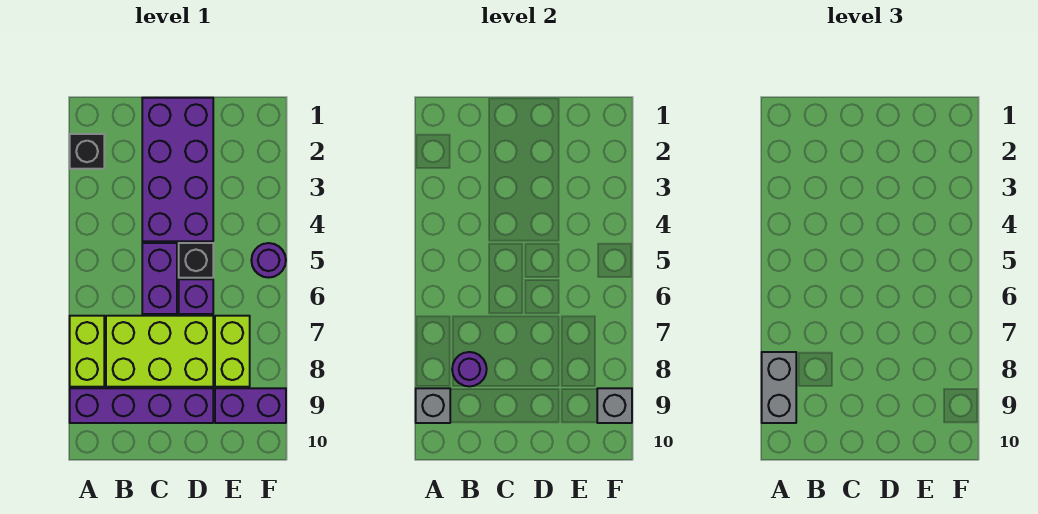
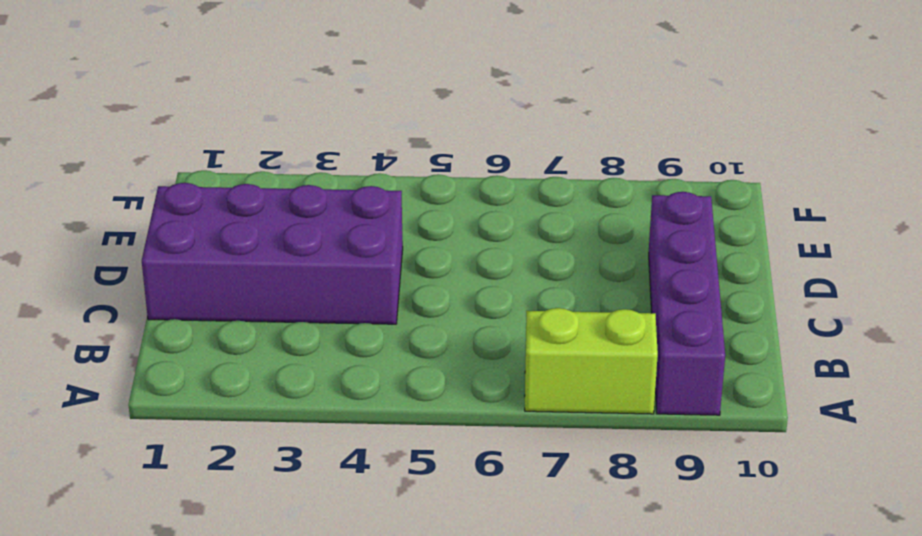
none -> black brick A2 level 1
none -> lime brick B7:D8 level 1
none -> purple brick C5:C6 level 1

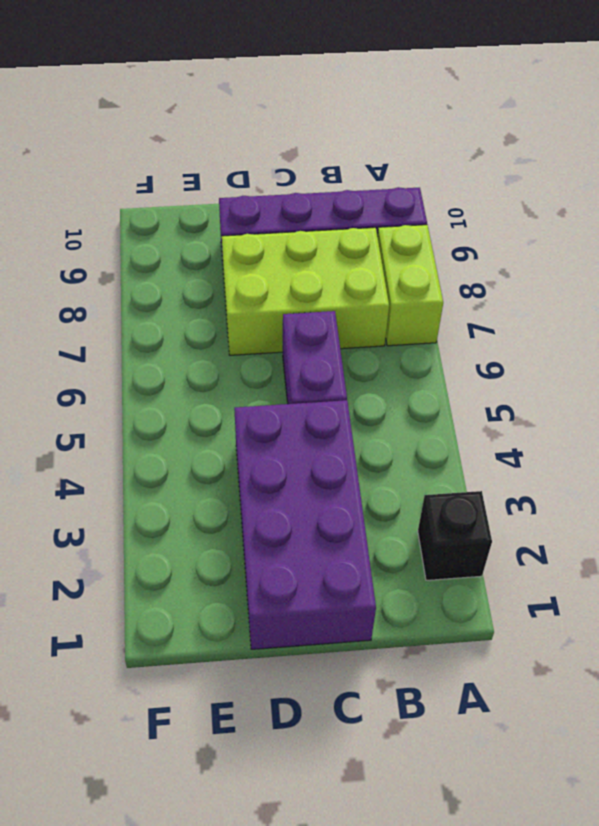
none -> black brick D5 level 1
none -> purple brick D6 level 1
none -> lime brick E7:E8 level 1

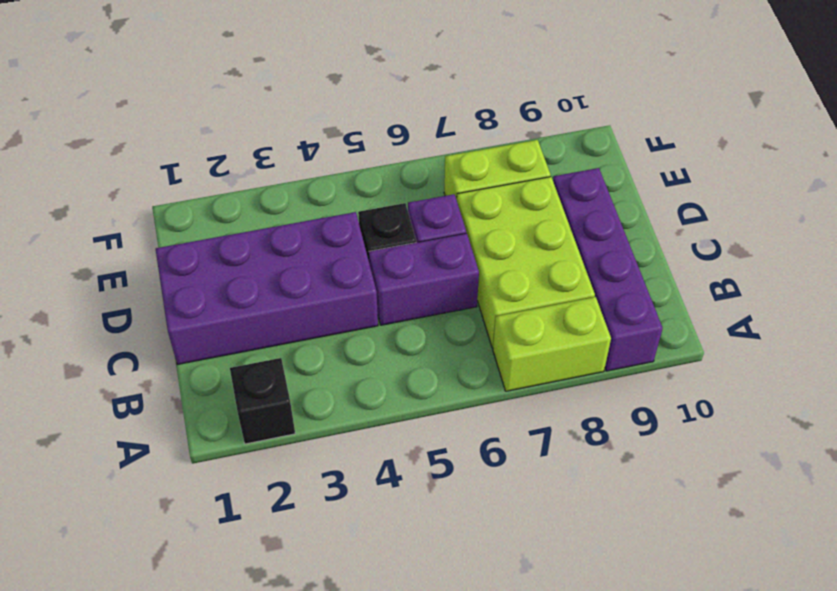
none -> purple brick E9:F9 level 1
none -> purple round brick F5 level 1
none -> grey brick A9 level 2

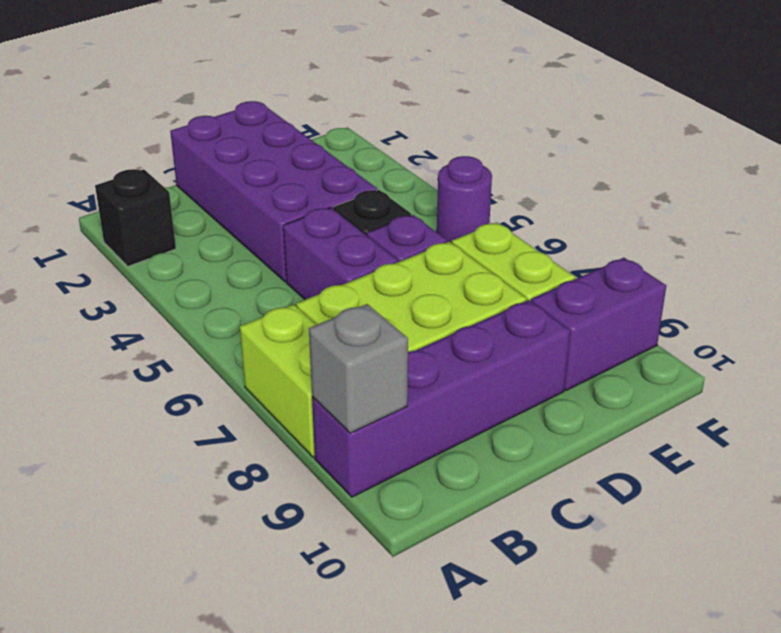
none -> purple round brick B8 level 2
none -> grey brick F9 level 2
none -> grey brick A8:A9 level 3

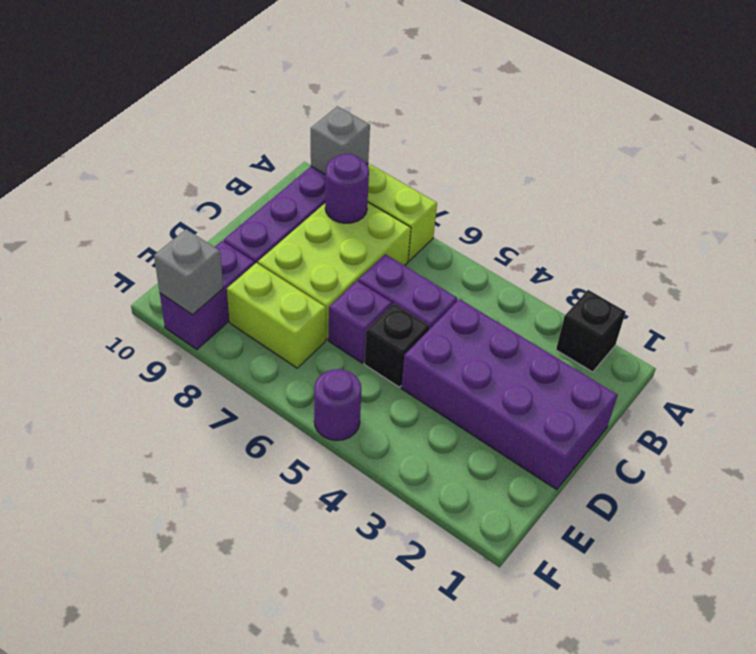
none -> grey brick A8:A9 level 3

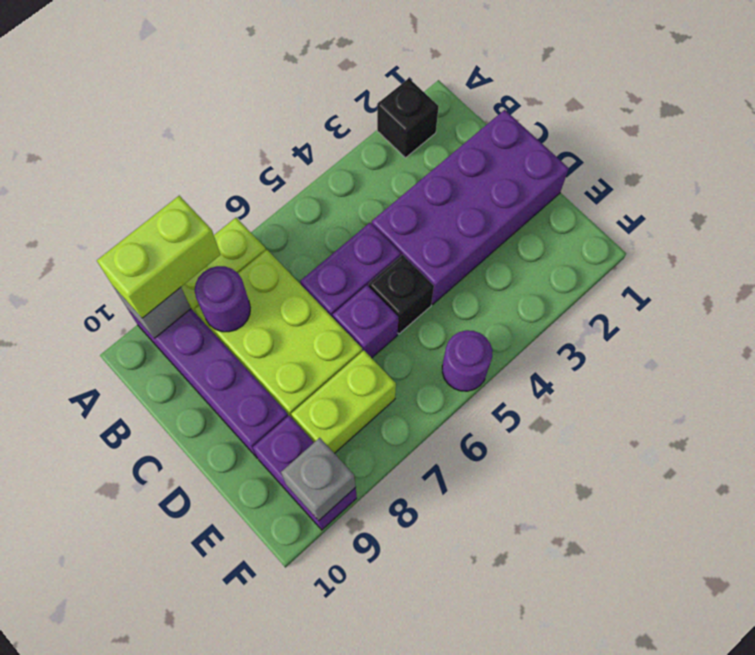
lime brick A8:A9 level 3 -> grey brick A8:A9 level 3

